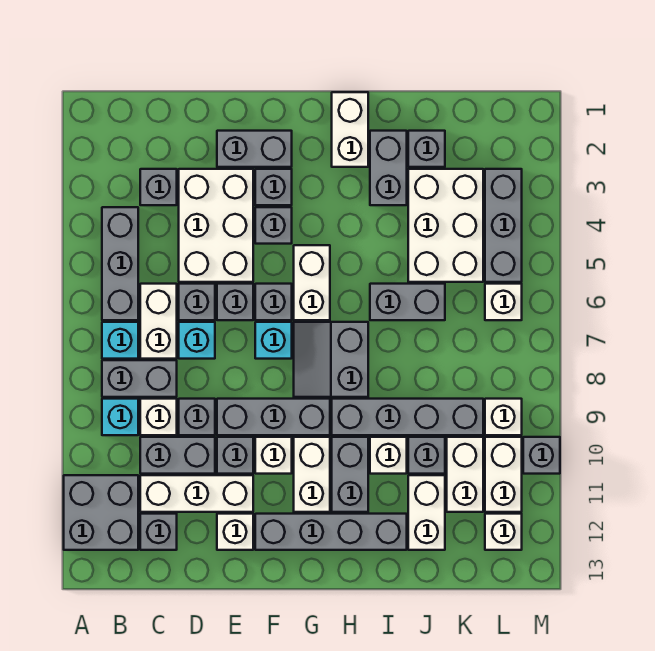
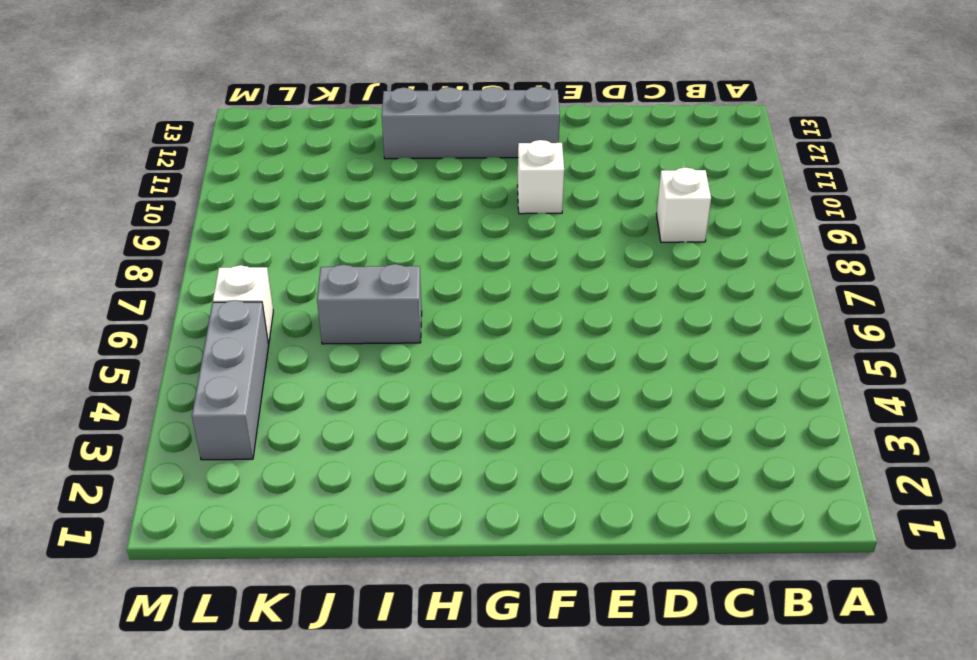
none -> grey brick A11:B12 level 1
none -> grey brick B4:B6 level 1
none -> cyan brick B7 level 1
none -> grey brick B8:C8 level 1

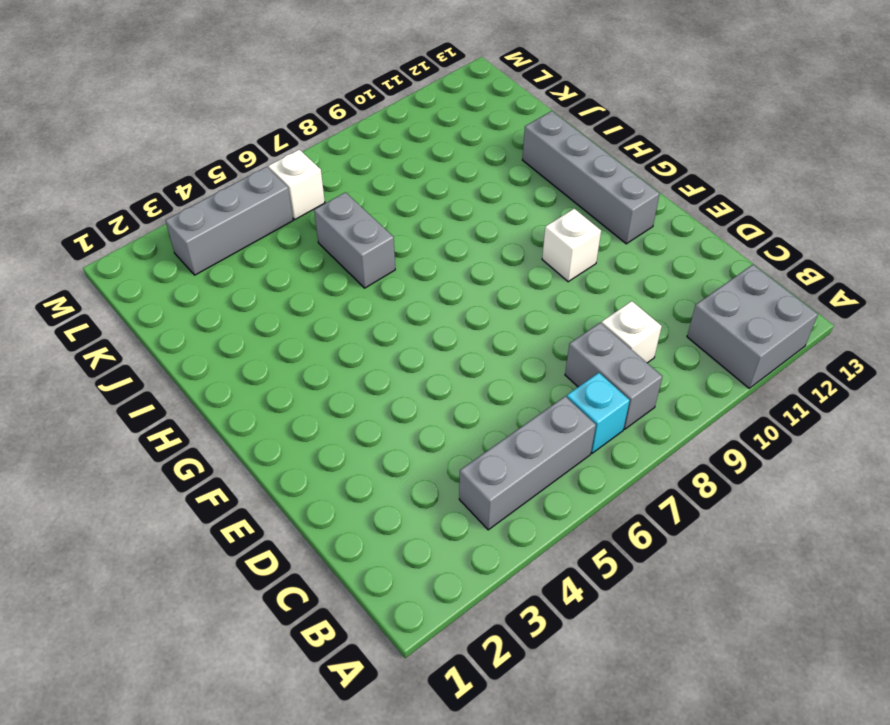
none -> cyan brick B9 level 1
none -> grey brick C3 level 1
none -> white brick C6:C7 level 1
none -> grey brick C10:D10 level 1

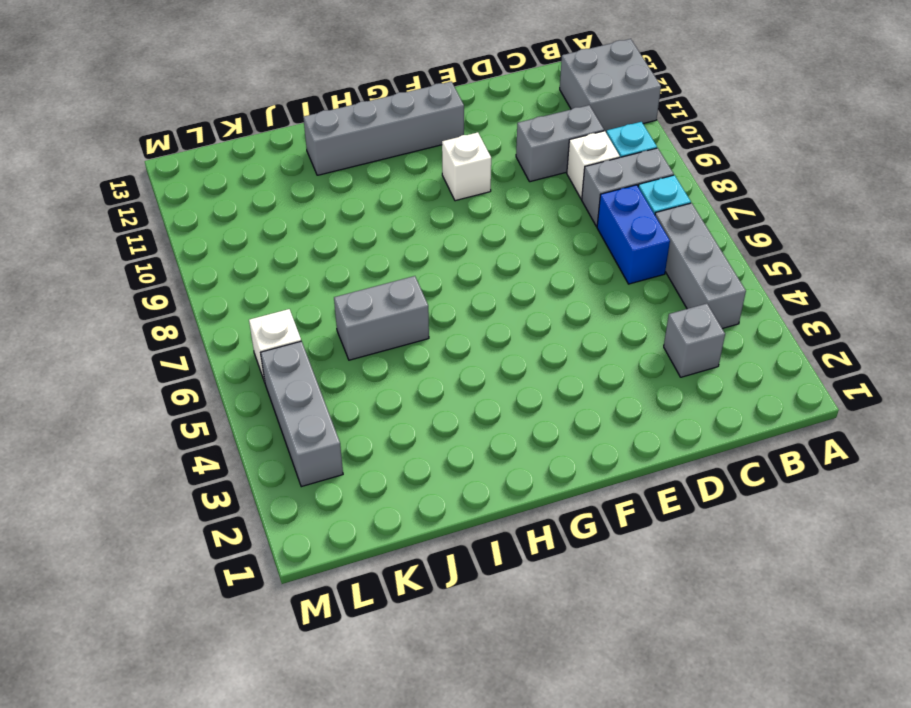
blue brick C6:C7 level 1 -> white brick C6:C7 level 1
none -> white brick C11:E11 level 1
none -> grey brick C12 level 1
none -> white brick D3:E5 level 1
none -> grey brick D6 level 1

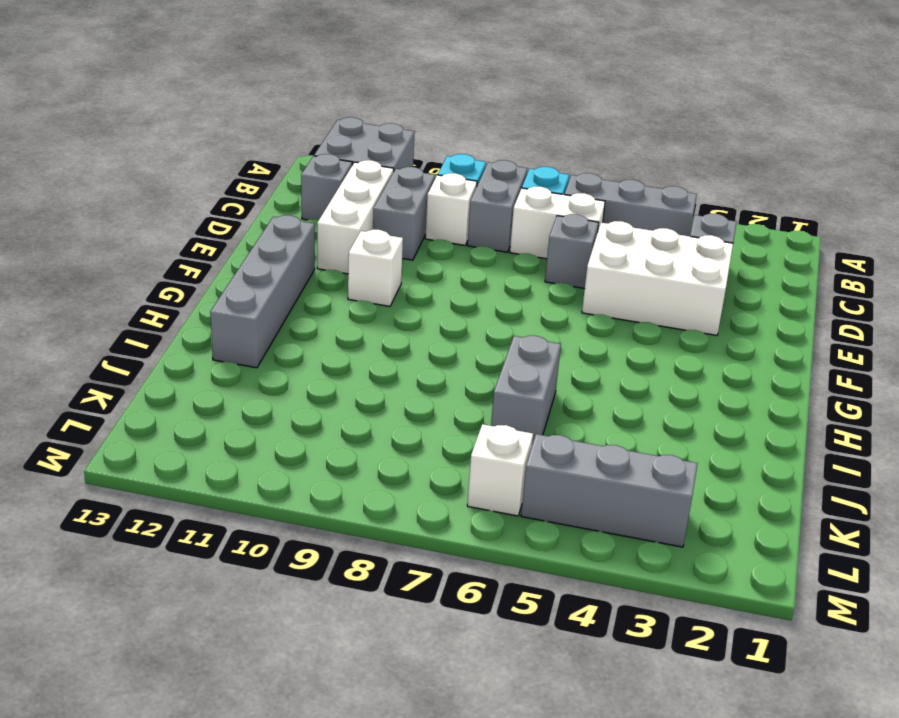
none -> cyan brick D7 level 1
none -> grey brick D9 level 1
none -> grey brick E2:F2 level 1
none -> grey brick E6 level 1

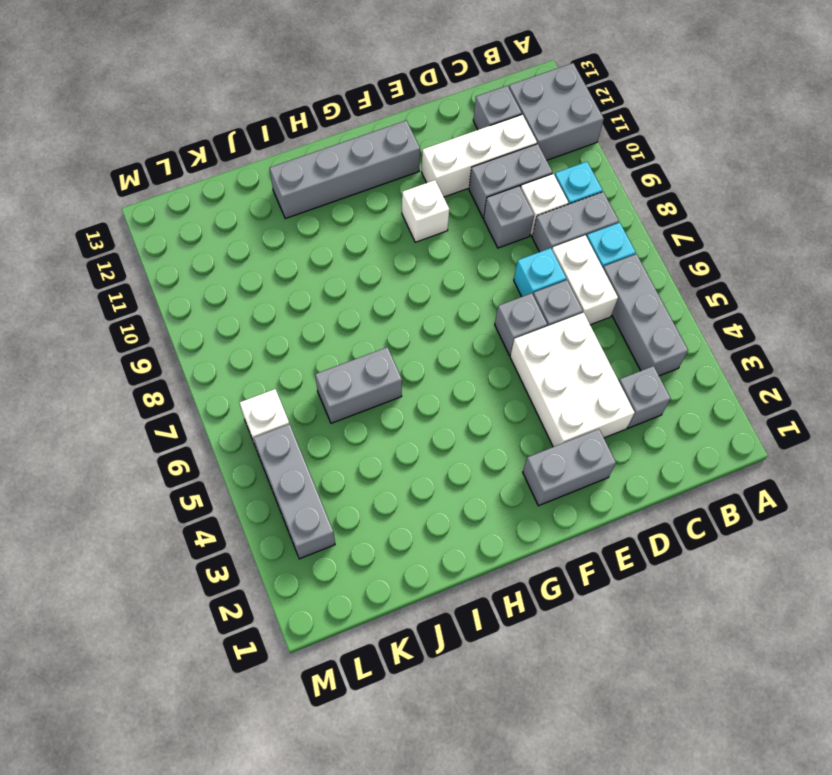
none -> grey brick E9:G9 level 1
none -> grey brick E10 level 1
none -> white brick E12 level 1
none -> grey brick F3 level 1

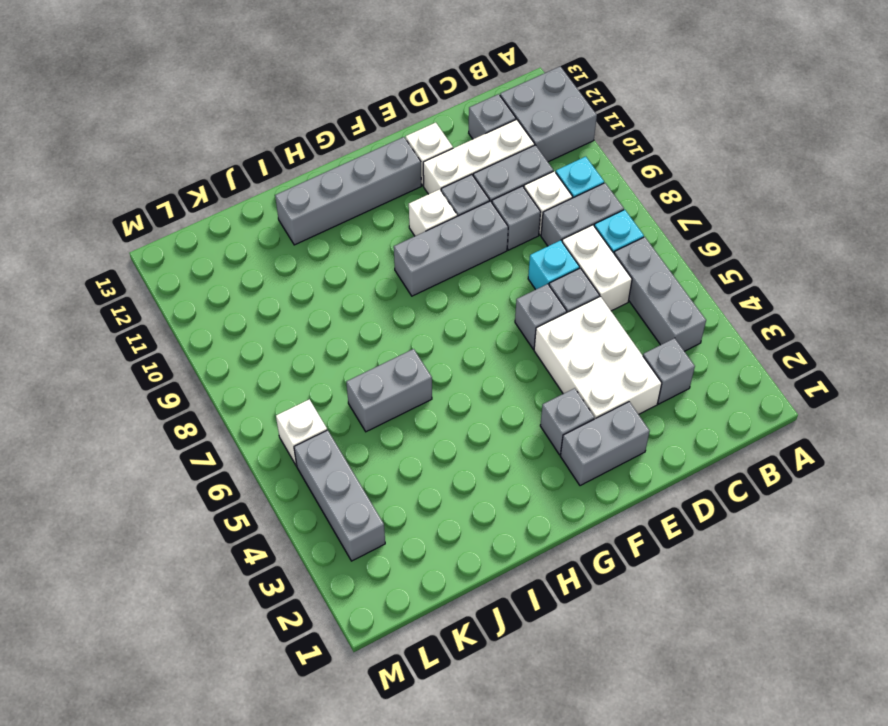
none -> grey brick F4 level 1
none -> grey brick F6 level 1
none -> cyan brick F7 level 1
none -> white brick G5:G6 level 1

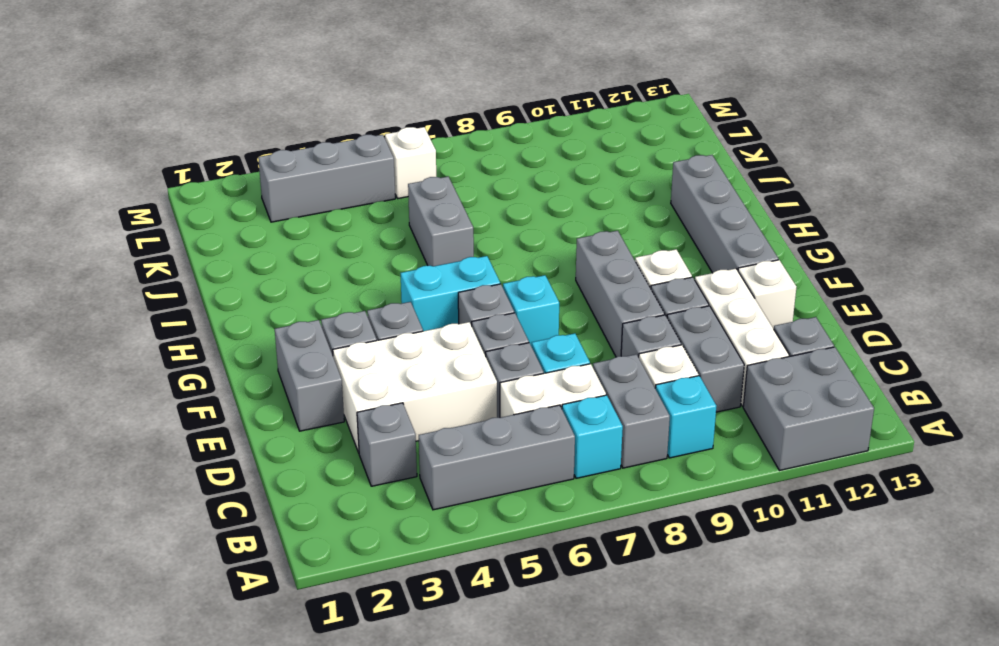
cyan brick G5:G6 level 1 -> white brick G5:G6 level 1
none -> grey slope G7:H8 level 1 top H
none -> white brick G10:G11 level 1
none -> white brick H1:H2 level 1
none -> grey brick H9:K9 level 1

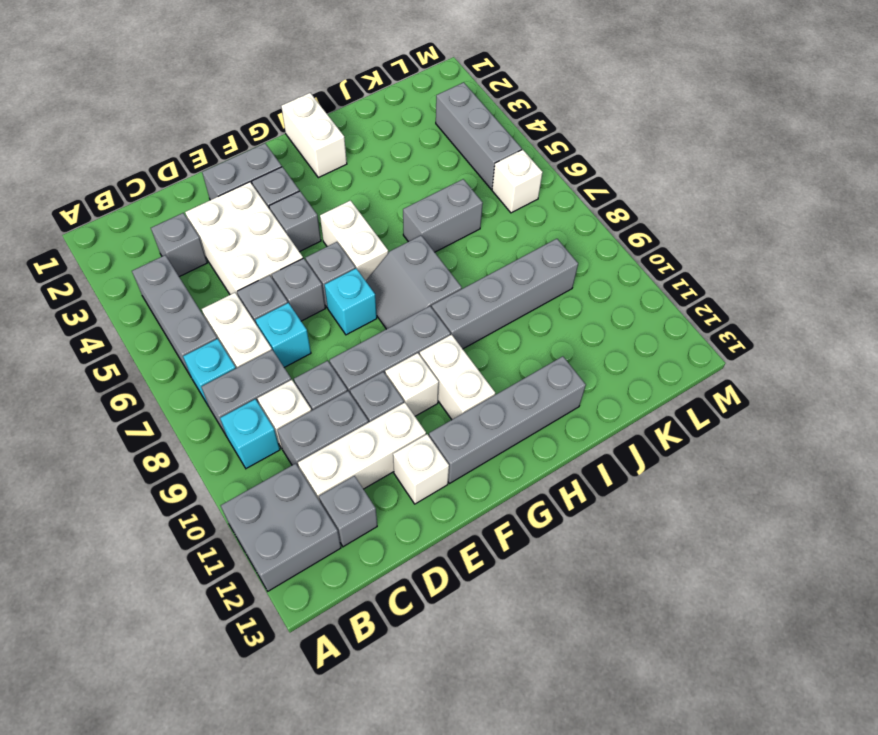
none -> grey brick H10:H11 level 1
none -> grey brick I2:I3 level 1
none -> white brick I10 level 1
none -> grey brick J2 level 1

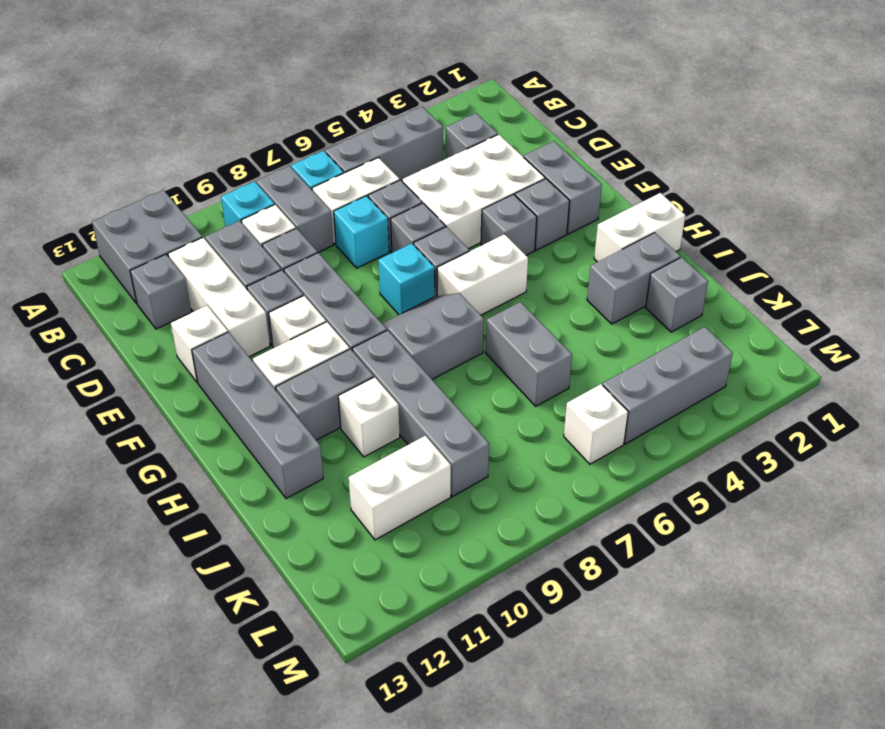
none -> white brick J3:K5 level 1
none -> grey brick J10 level 1
none -> white brick J11:J12 level 1
none -> white brick L9 level 1

